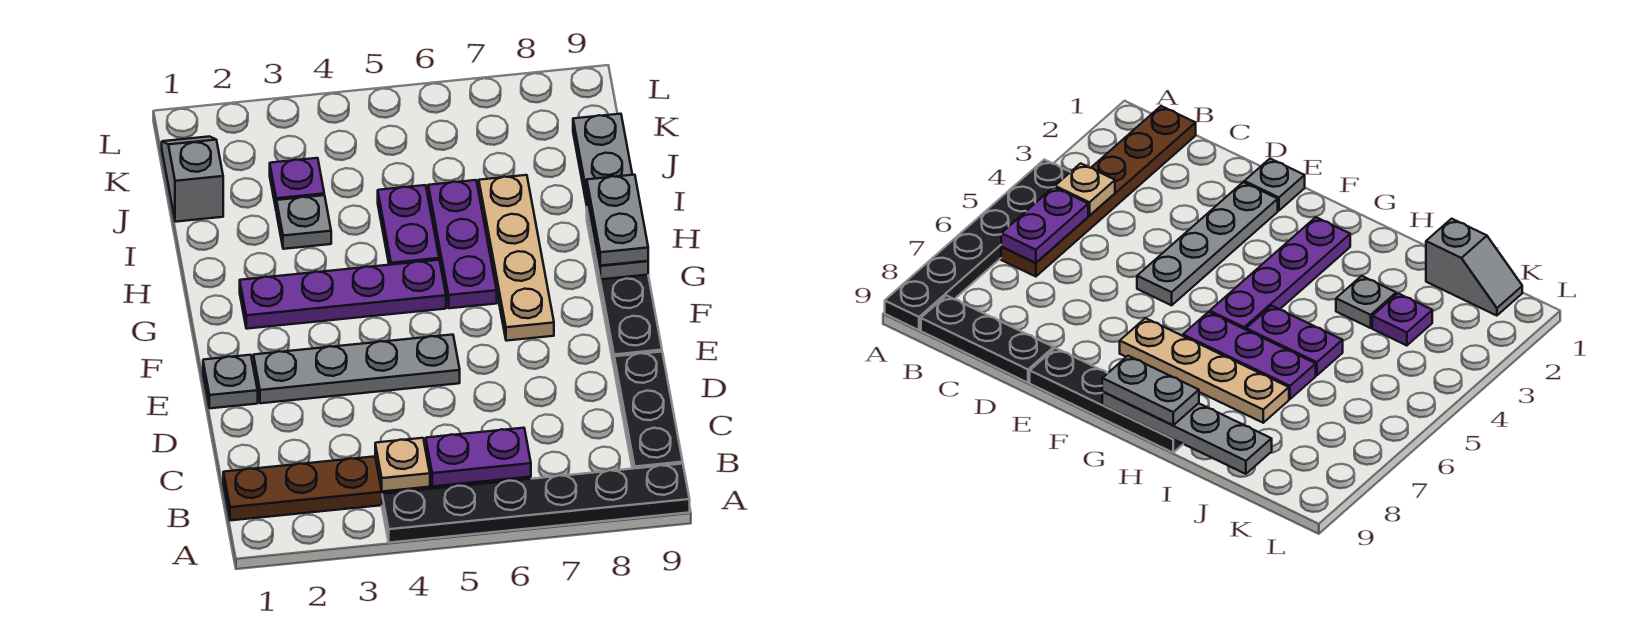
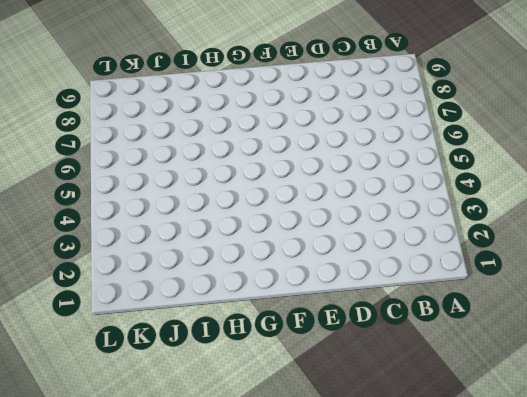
none -> black plate A4:A9 level 1
none -> brown plate B1:B6 level 1
none -> black plate B9:D9 level 1

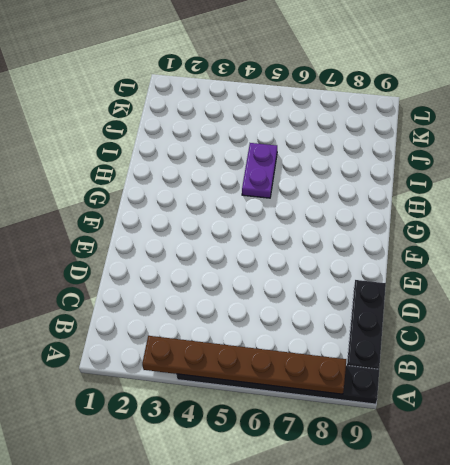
brown plate A3:A8 level 2 -> brown plate B1:B6 level 1
none -> grey plate E1 level 1
none -> grey plate E2:E5 level 1
none -> black plate E9:H9 level 1

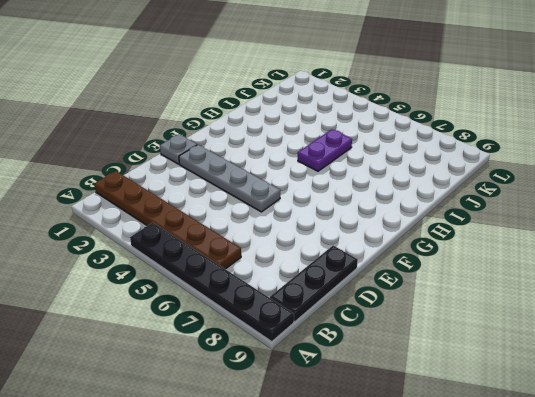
none -> black plate E9:H9 level 1
none -> tan plate F7:I7 level 1
none -> purple plate G2:G5 level 1

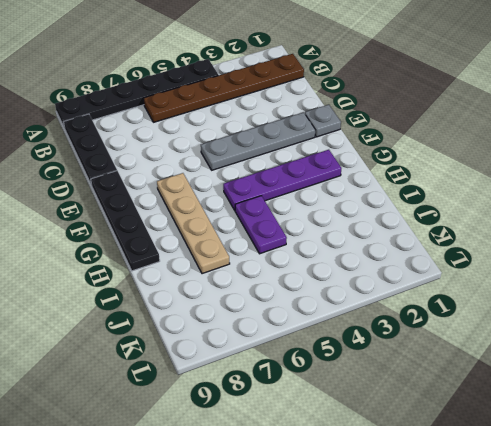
none -> purple plate G6:I6 level 1
none -> grey plate I3 level 1
none -> grey slope J1:K1 level 1 top J

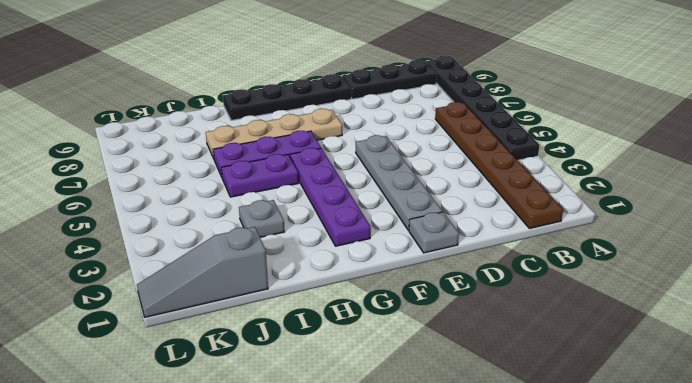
grey slope J1:L1 level 1 top J -> grey slope J1:K1 level 1 top J
none -> purple plate J3 level 1
none -> tan plate B4 level 2
none -> purple plate B5:B6 level 2

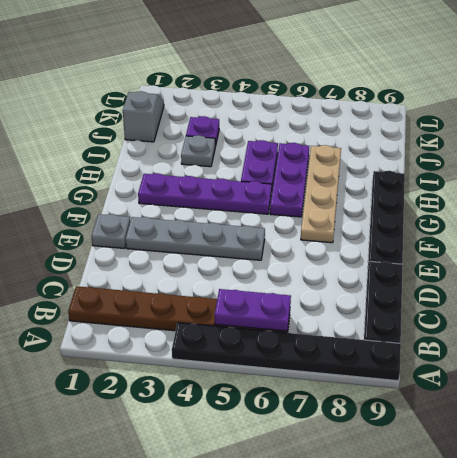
none -> tan plate B4 level 2
none -> grey plate G9:J9 level 2
none -> grey plate G9:H9 level 3

